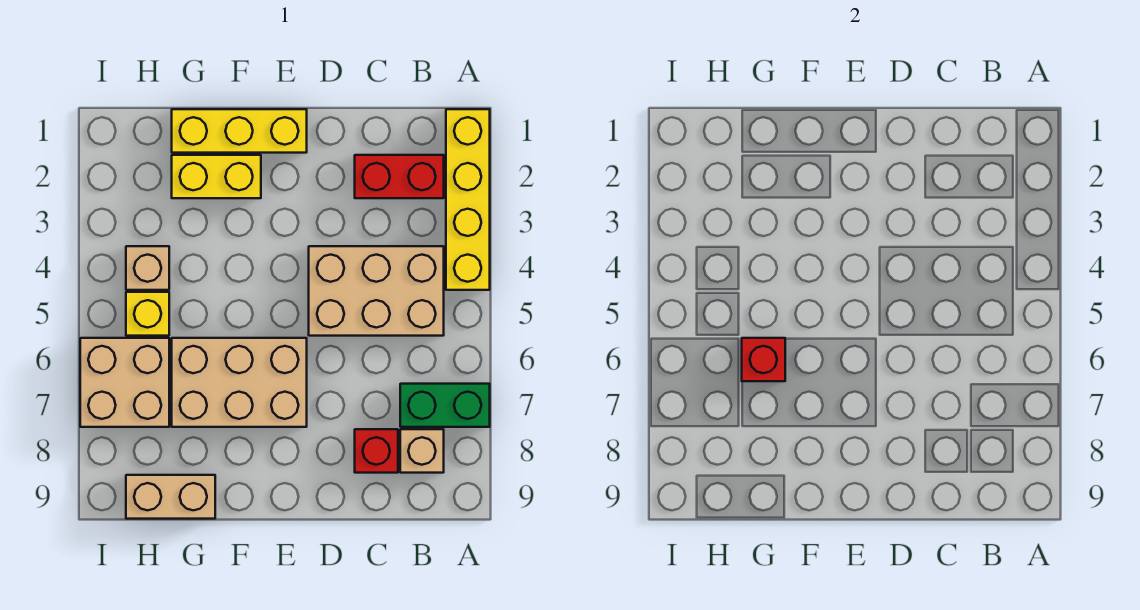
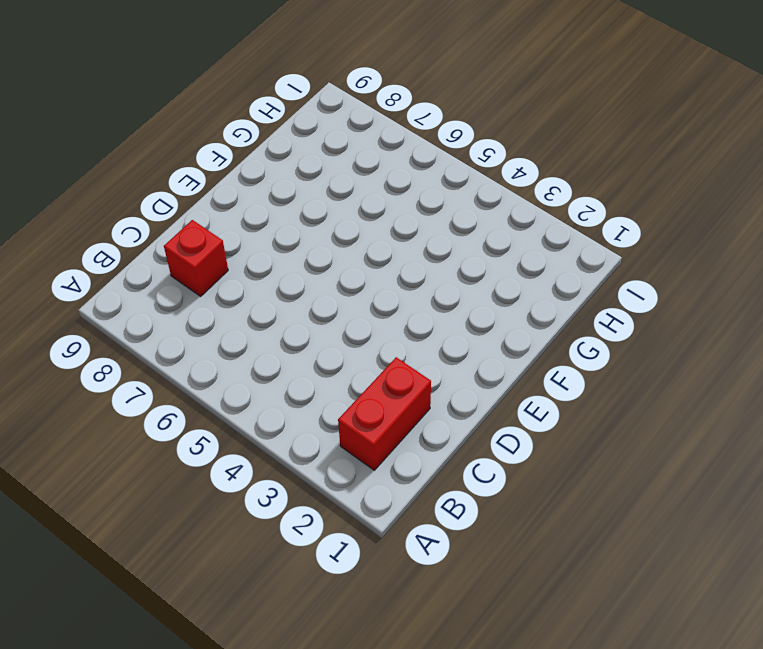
none -> yellow brick A1:A4 level 1
none -> green brick A7:B7 level 1
none -> tan brick B4:D5 level 1

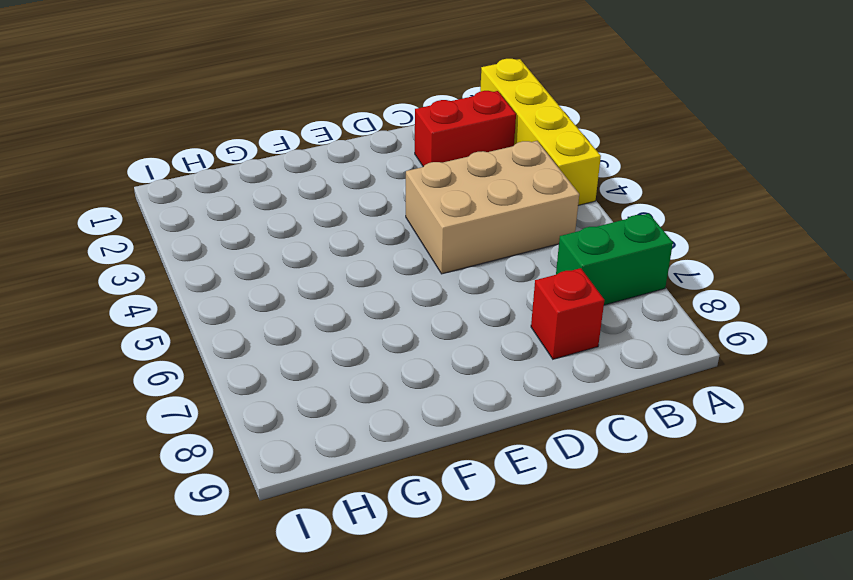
none -> tan brick B8 level 1
none -> yellow brick E1:G1 level 1
none -> tan brick E6:G7 level 1

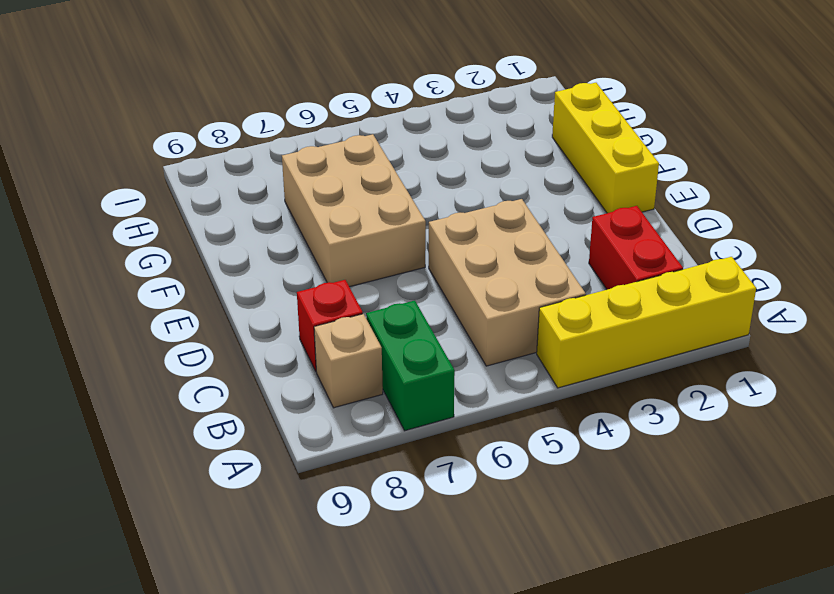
none -> yellow brick F2:G2 level 1
none -> tan brick G9:H9 level 1
none -> tan brick H4 level 1

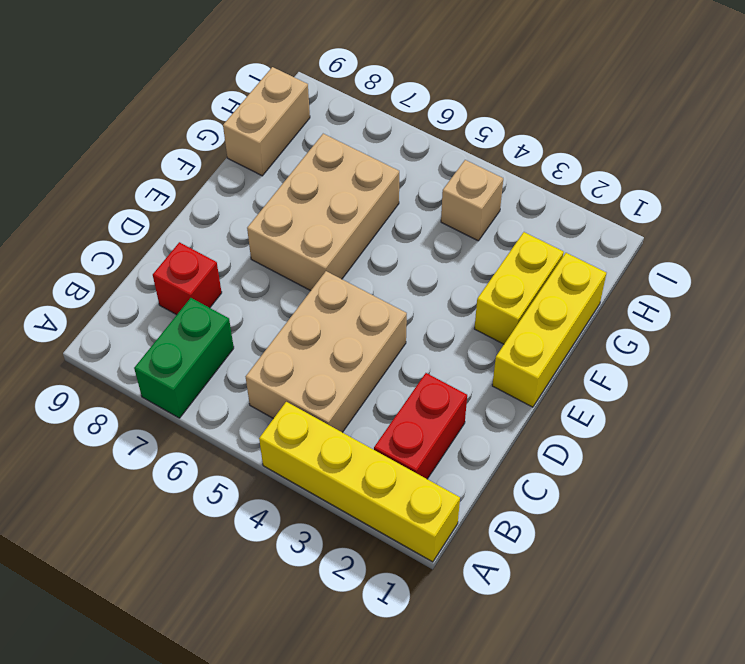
none -> tan brick B8 level 1
none -> yellow brick H5 level 1
none -> tan brick H6:I7 level 1

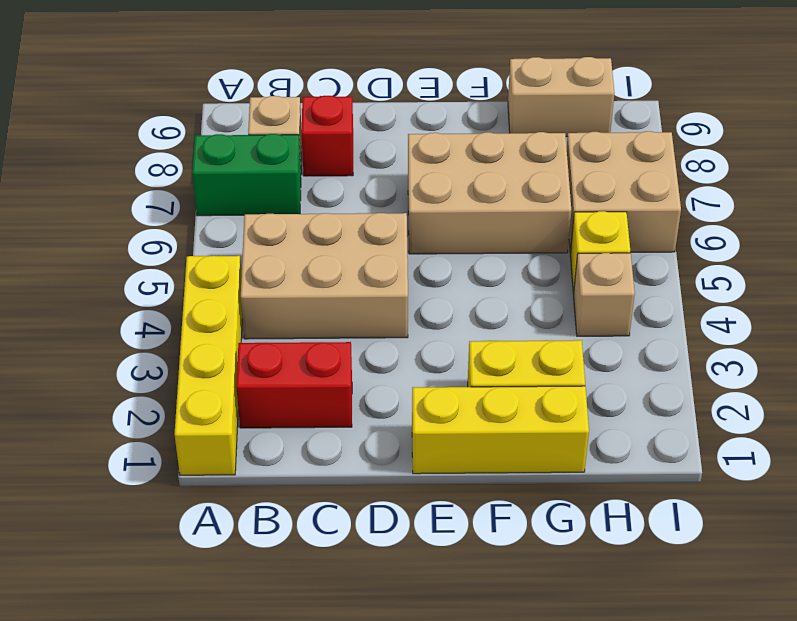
none -> red brick G6 level 2

